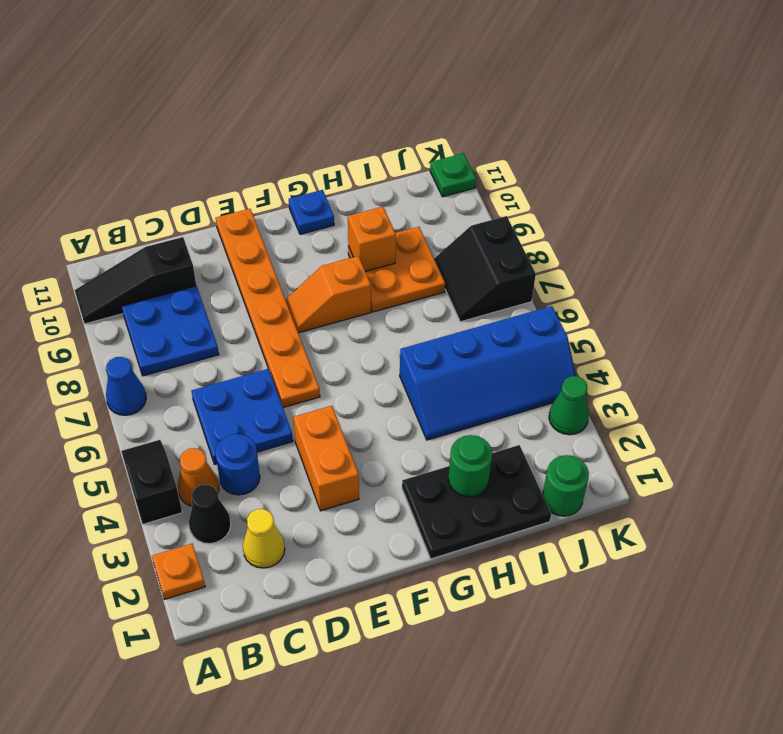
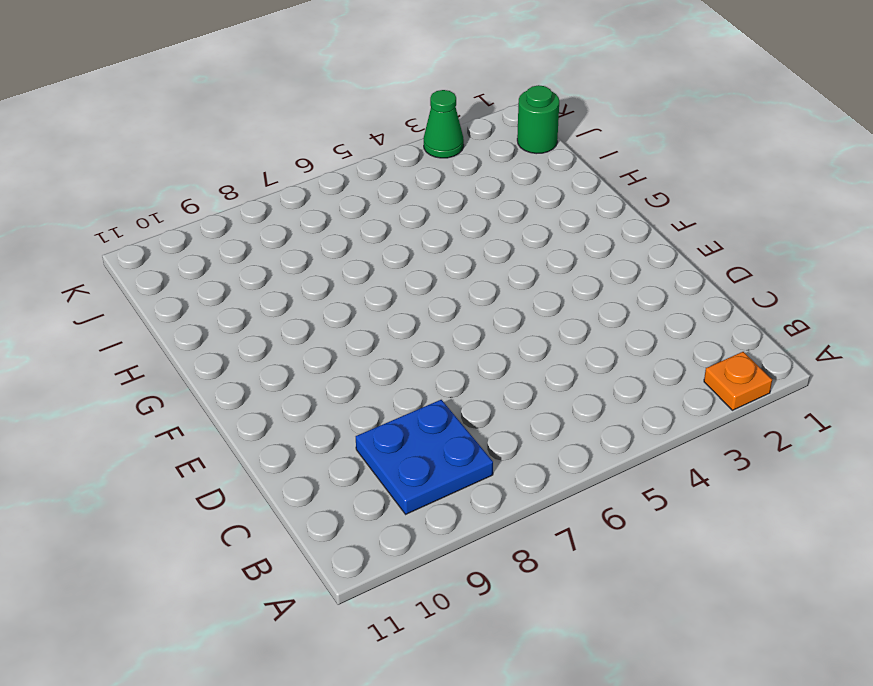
none -> black slope A4:A5 level 1 top 4
none -> blue cone A7 level 1
none -> black slope A10:C10 level 1 top C

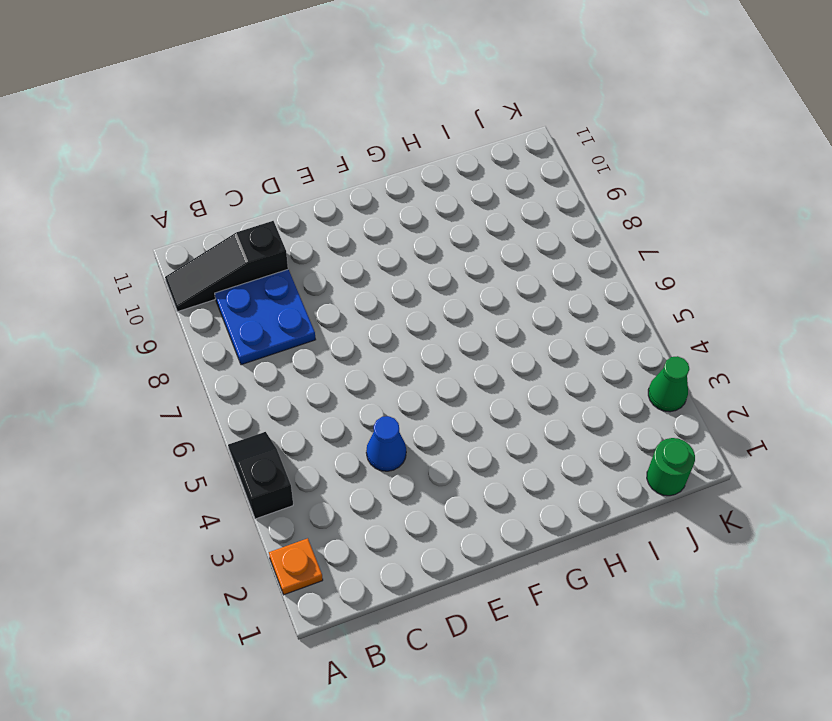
blue cone D4 level 1 -> blue cone A7 level 1
none -> black cone B3 level 1
none -> orange cone B4 level 1
none -> yellow cone C2 level 1

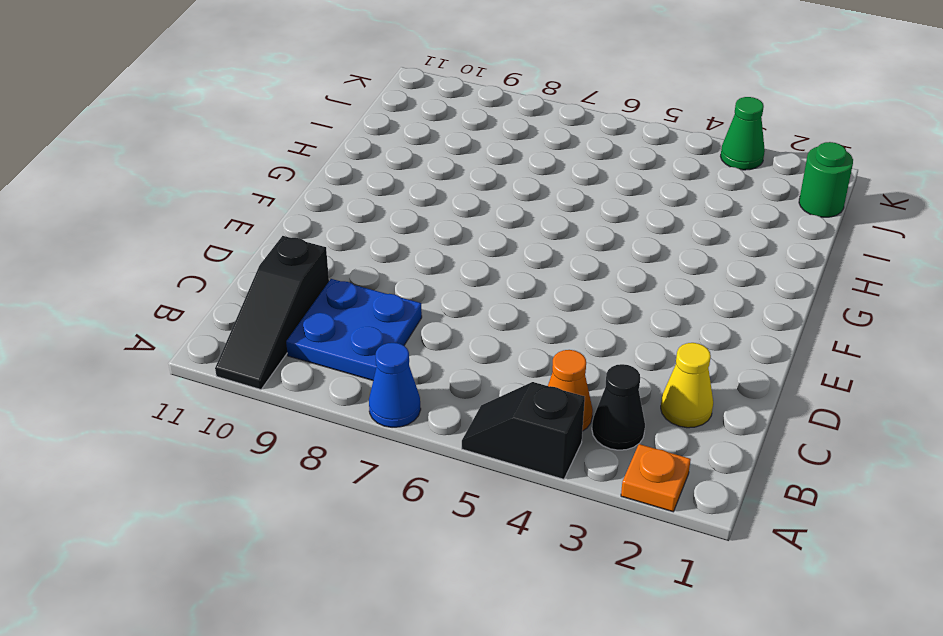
none -> blue round brick C4 level 1
none -> blue plate C5:D6 level 1
none -> orange brick E3:E4 level 1

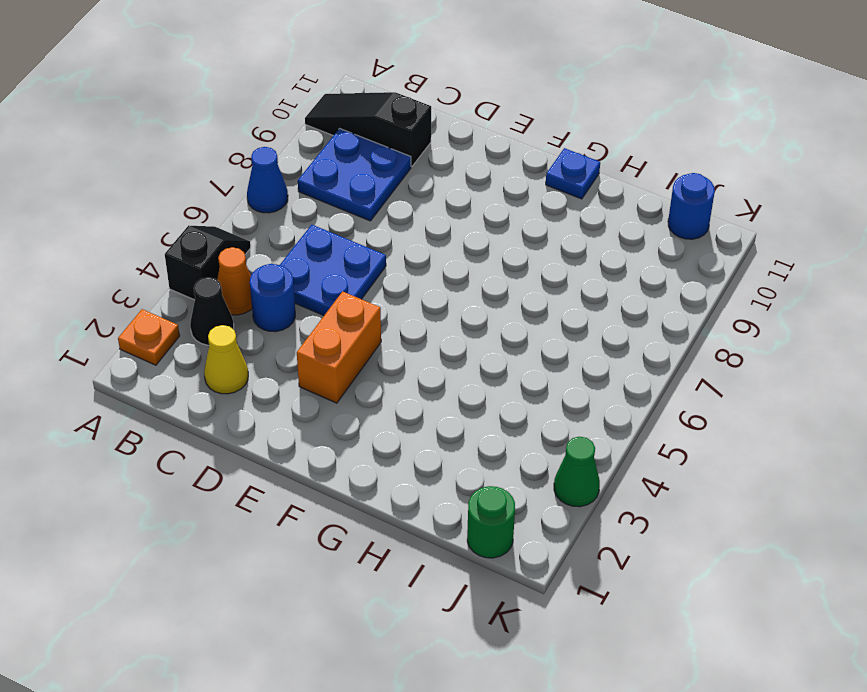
blue round brick J11 level 1 -> none
none -> orange plate E6:E11 level 1
none -> orange slope F8:G8 level 1 top G
none -> black plate G1:I2 level 1

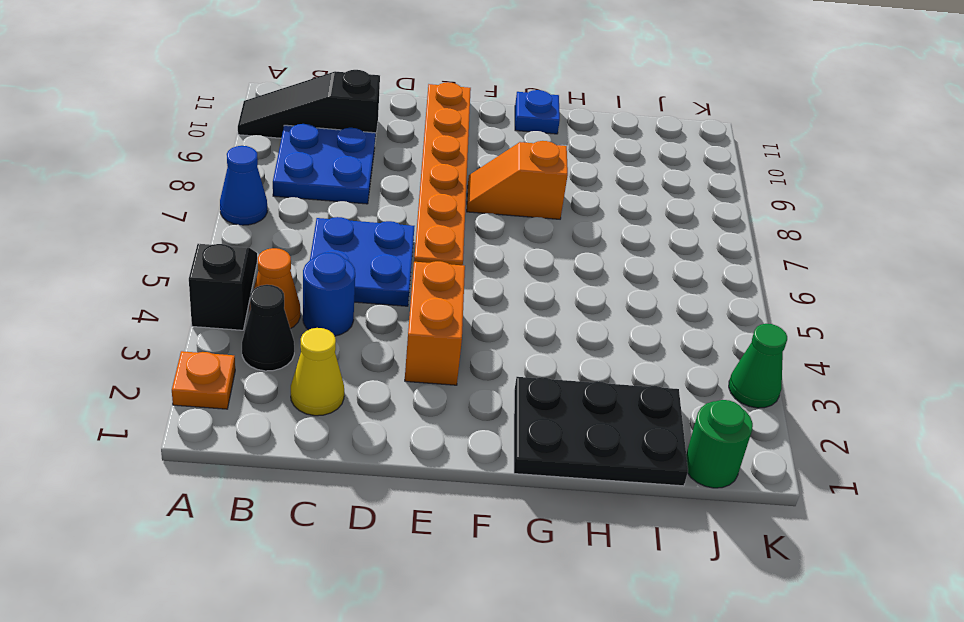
none -> blue slope H4:K5 level 1 top 5
none -> orange plate H8:I9 level 1
none -> black slope J7:K8 level 1 top K

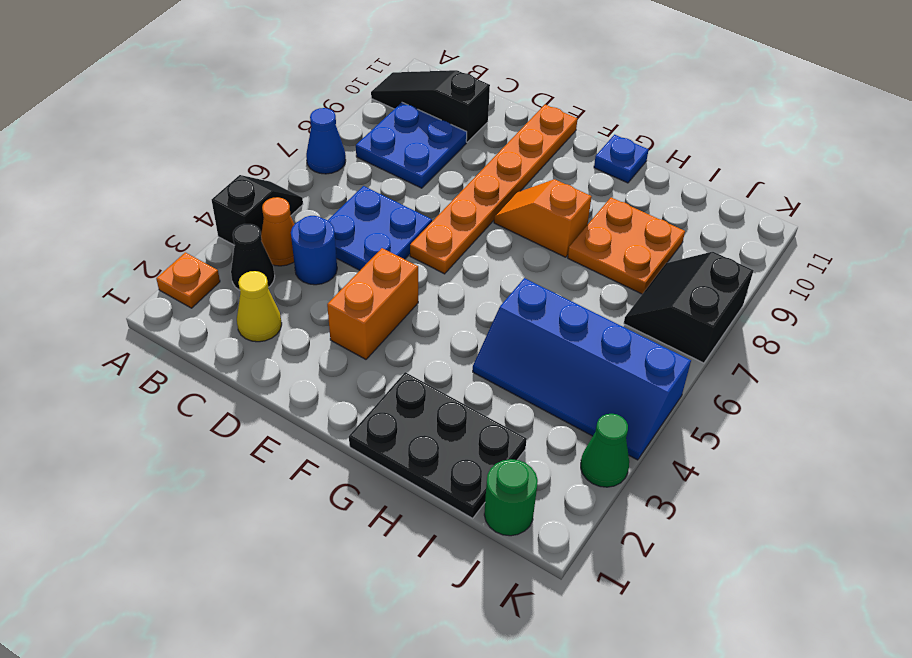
none -> green plate K11 level 1
none -> green round brick H2 level 2
none -> orange brick H9 level 2

